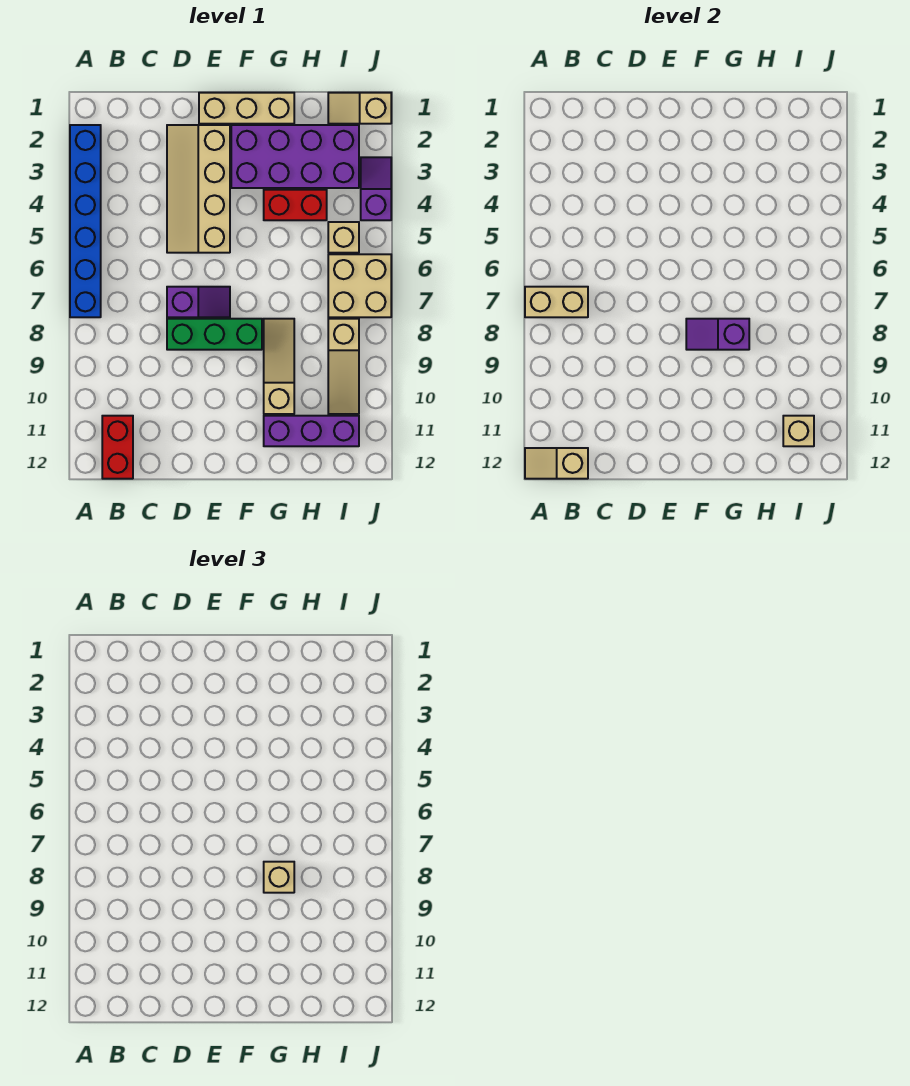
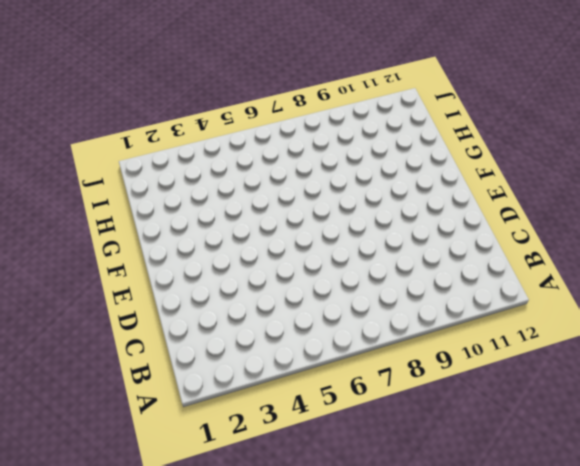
none -> blue brick A2:A7 level 1
none -> red brick B11:B12 level 1
none -> tan slope D2:E5 level 1 top E

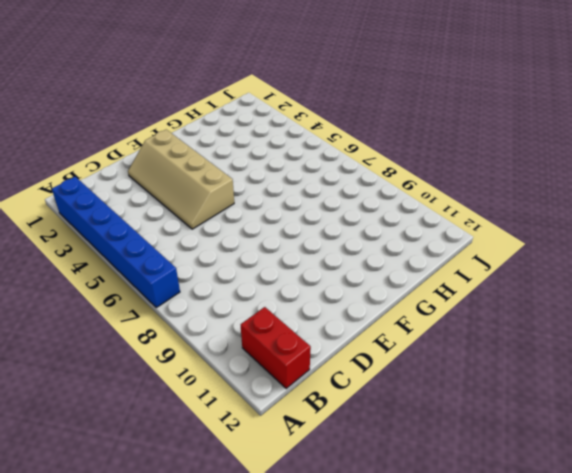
none -> purple slope D7:E7 level 1 top D
none -> green brick D8:F8 level 1
none -> tan brick E1:G1 level 1

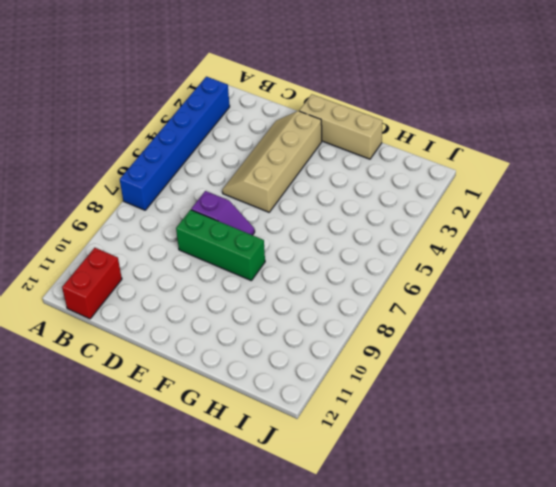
none -> purple brick F2:I3 level 1
none -> red brick G4:H4 level 1
none -> tan slope G8:G10 level 1 top 10

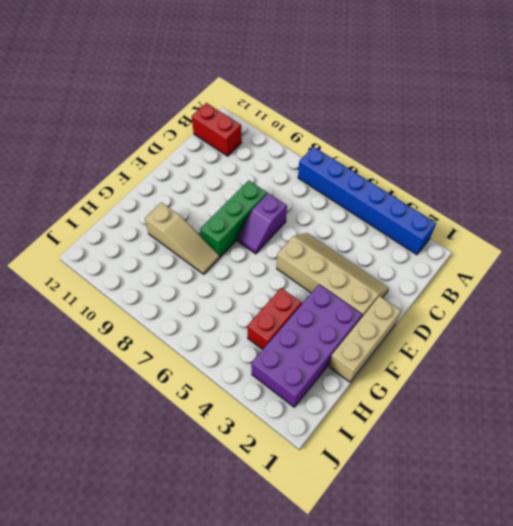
none -> purple brick G11:I11 level 1
none -> tan slope I1:J1 level 1 top J
none -> tan brick I5 level 1

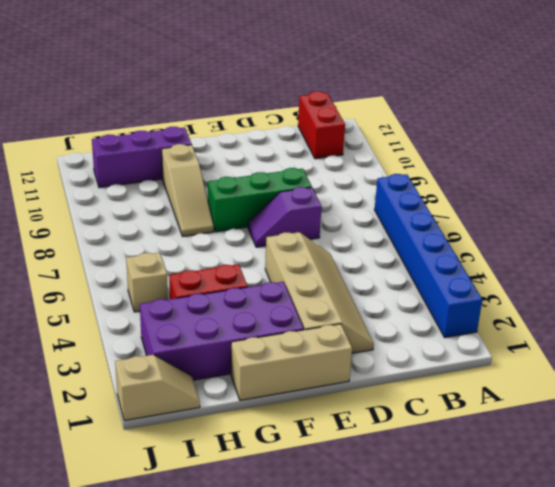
none -> tan brick I6:J7 level 1
none -> tan slope I8:I10 level 1 top 8
none -> purple slope J3:J4 level 1 top 4

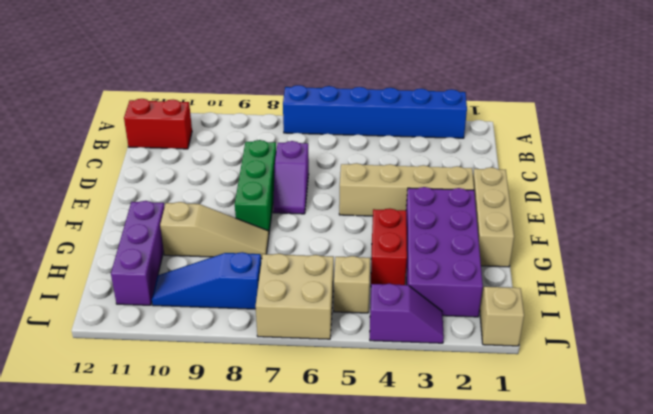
blue slope I8:I10 level 1 top 8 -> tan slope I8:I10 level 1 top 8
none -> tan brick A7:B7 level 2
none -> tan slope A12:B12 level 2 top B
none -> purple slope F8:G8 level 2 top G

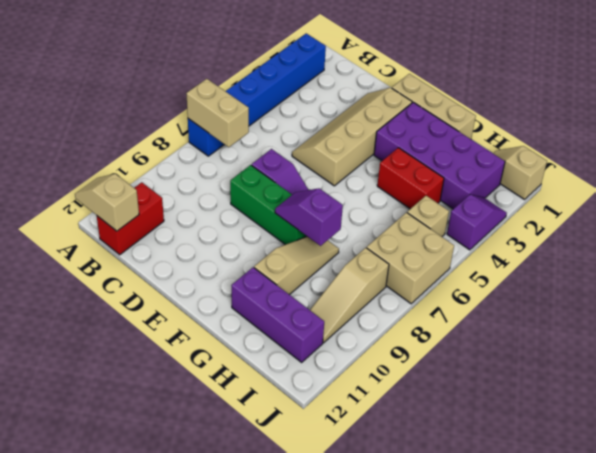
none -> tan brick I11 level 2
none -> tan brick G8 level 3

